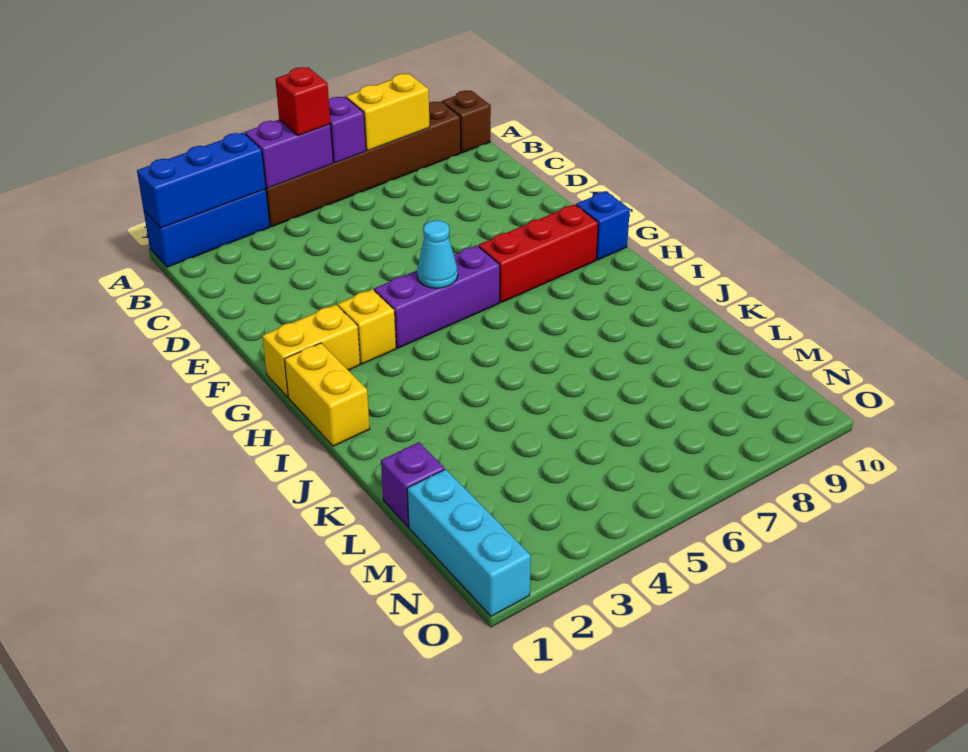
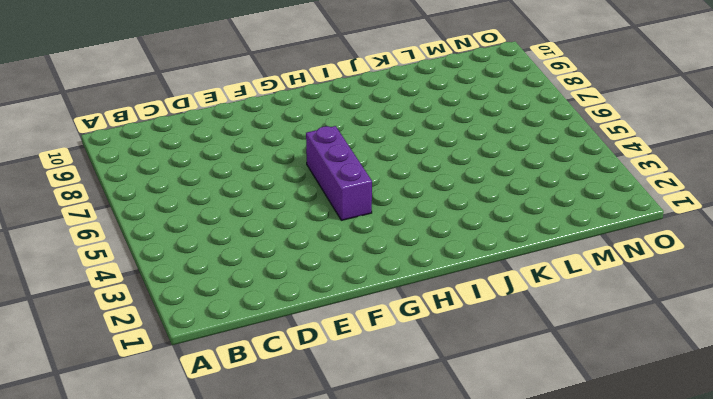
none -> blue brick A1:A3 level 1
none -> brown brick A4:A9 level 1
none -> brown brick A10 level 1

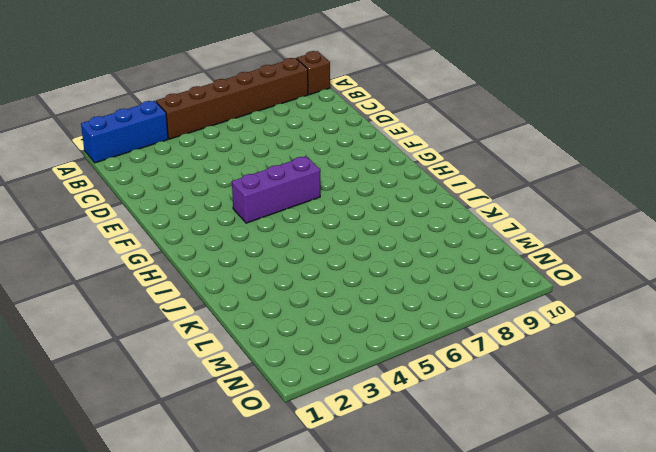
none -> yellow brick G1:G2 level 1
none -> yellow brick G3 level 1
none -> red brick G7:G9 level 1

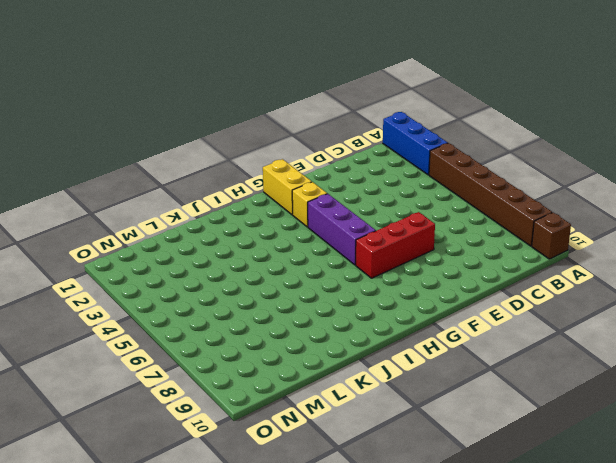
red brick E7:G7 level 1 -> red brick G7:G9 level 1
none -> blue brick G10 level 1
none -> yellow brick H1:I1 level 1
none -> purple brick L1 level 1

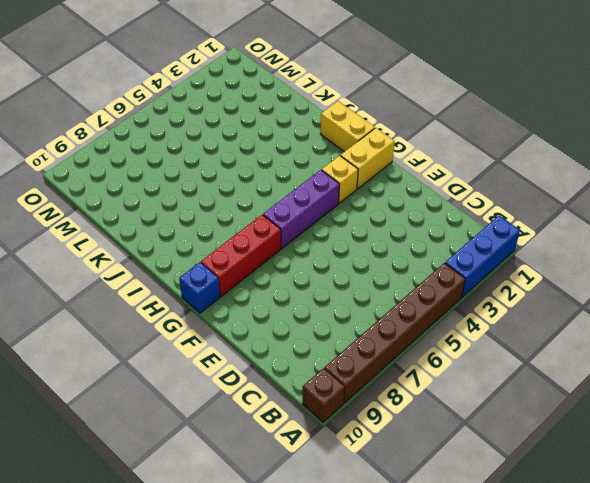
none -> purple brick L1 level 1
none -> cyan brick M1:O1 level 1
none -> blue brick A1:A3 level 2

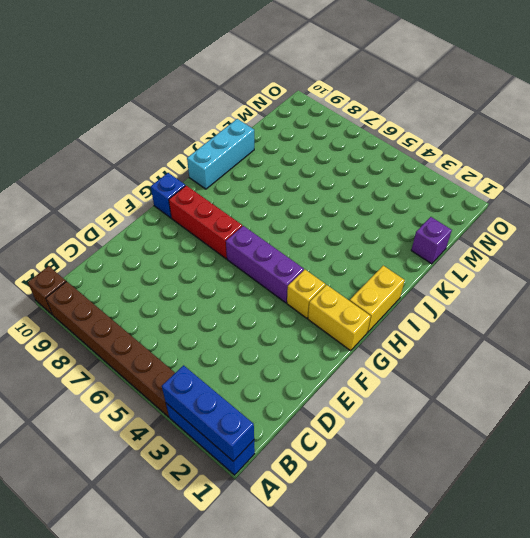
cyan brick I10:K10 level 1 -> cyan brick M1:O1 level 1
none -> purple brick A4:A5 level 2
none -> purple brick A6 level 2
none -> yellow brick A7:A8 level 2

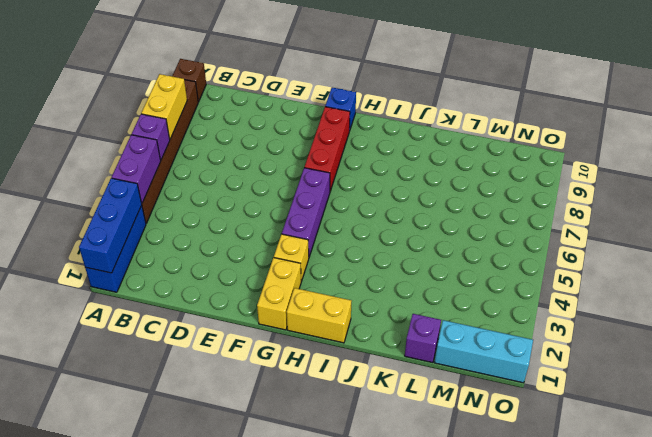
none -> cyan cone G5 level 2
none -> red brick A5 level 3

